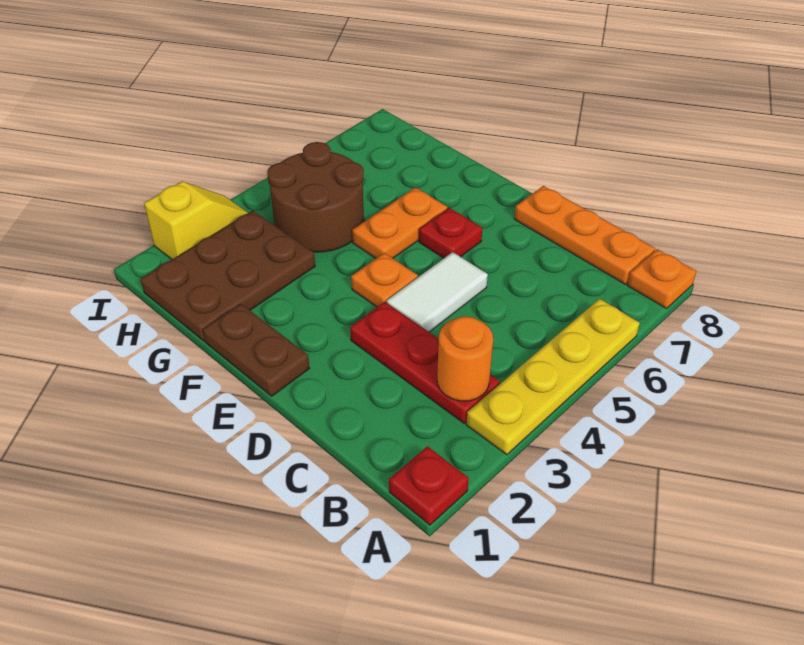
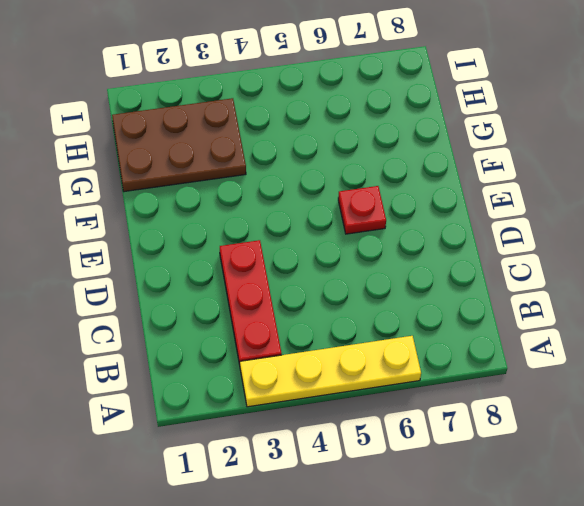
none -> red plate A1 level 1
none -> orange plate A8 level 1
none -> orange plate B8:D8 level 1

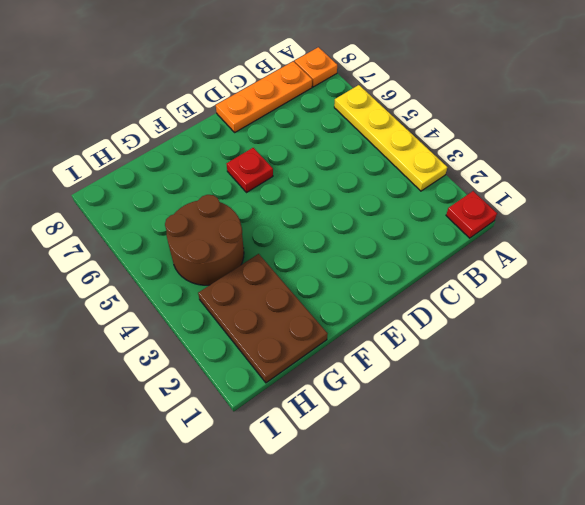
none -> red plate B3:D3 level 1
none -> white tile D4:D5 level 1
none -> brown plate E1:F1 level 1

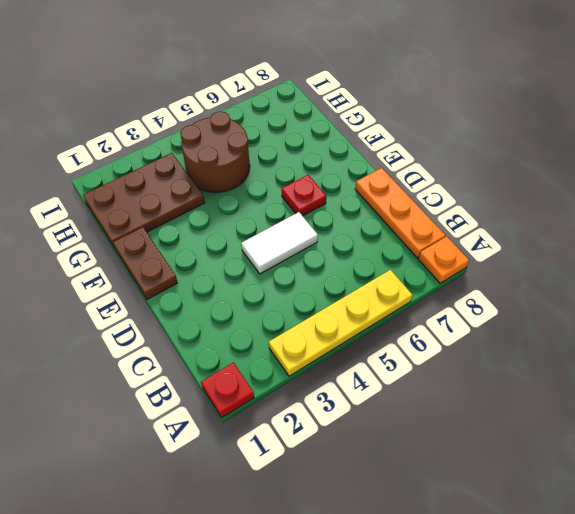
none -> red plate B3:D3 level 1
none -> orange plate E4 level 1
none -> orange plate F5:F6 level 1

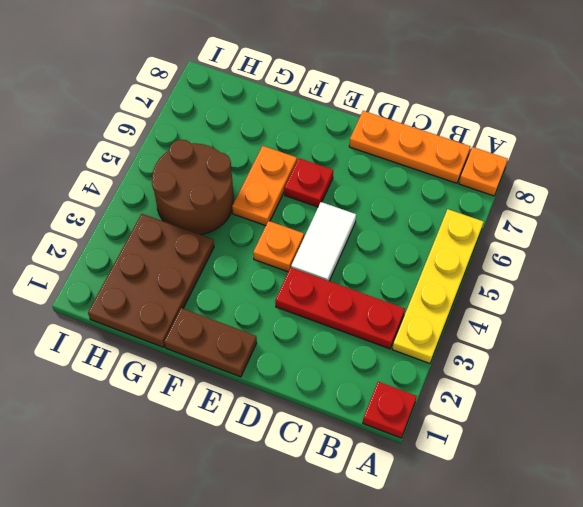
none -> yellow slope I2:I3 level 1 top 2
none -> orange round brick B3 level 2

